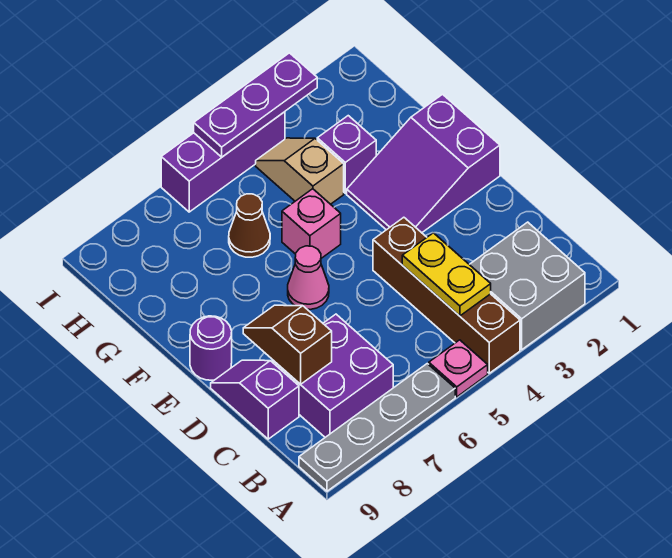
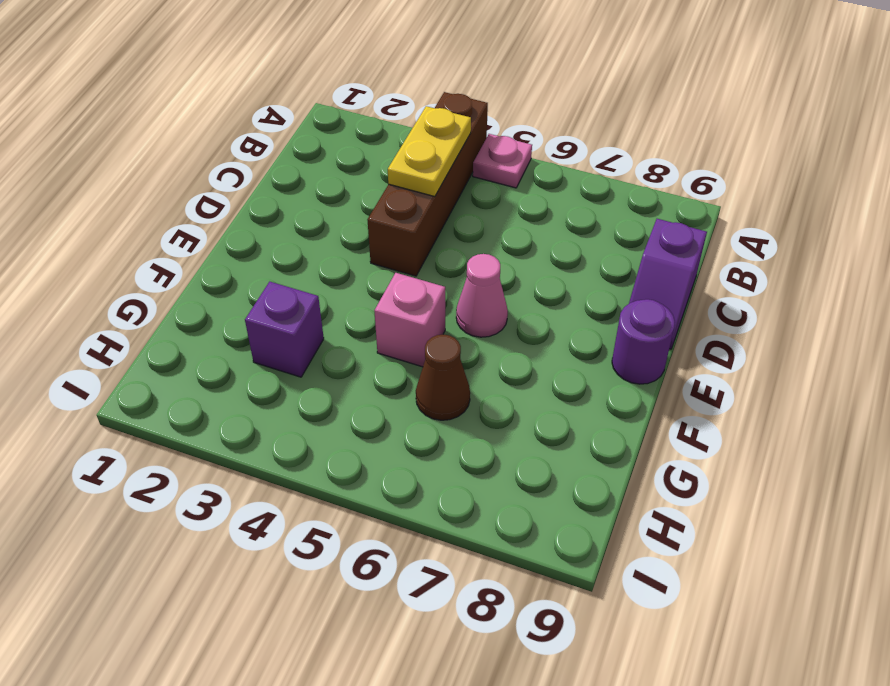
none -> grey brick A2:B3 level 1
none -> grey plate A6:A9 level 1
none -> purple brick B7:C8 level 1

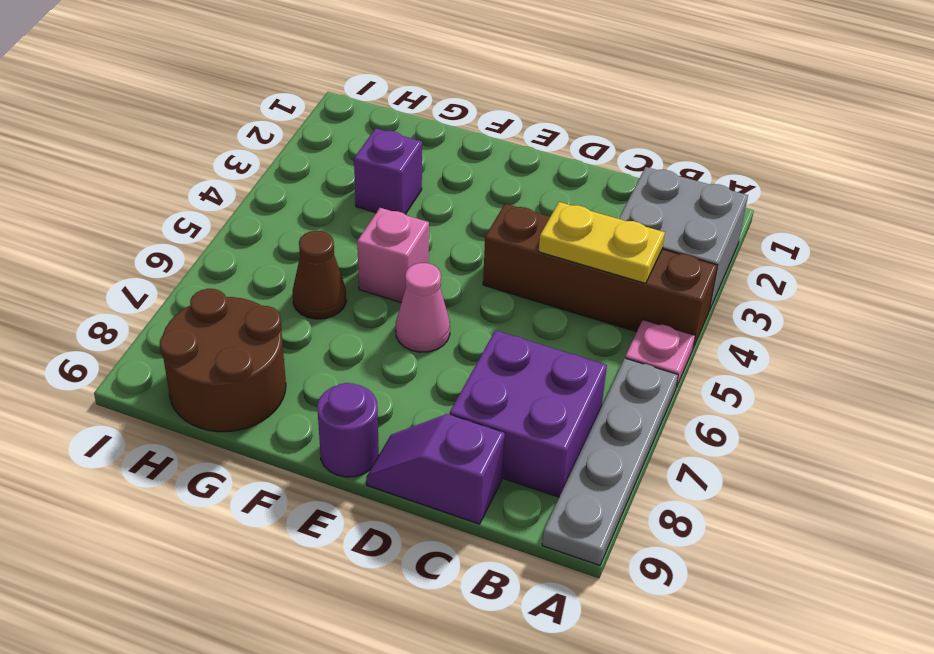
brown round brick G8:H9 level 1 -> none
none -> purple slope E1:F3 level 1 top 1
none -> tan slope G4:H4 level 1 top G
none -> purple brick I4:I6 level 1

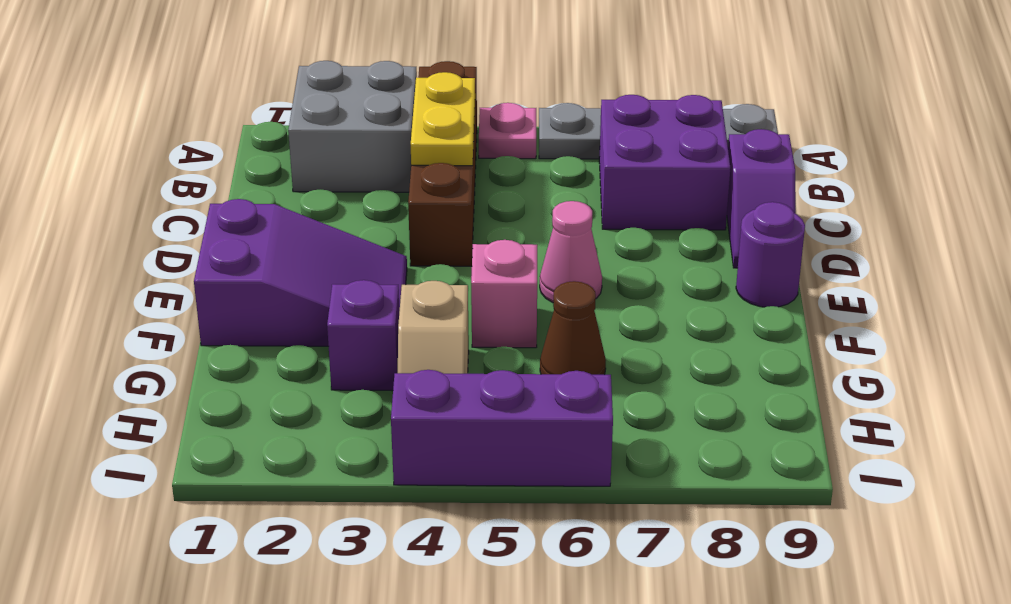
none -> brown slope C8:D8 level 2 top C
none -> purple plate I3:I5 level 2

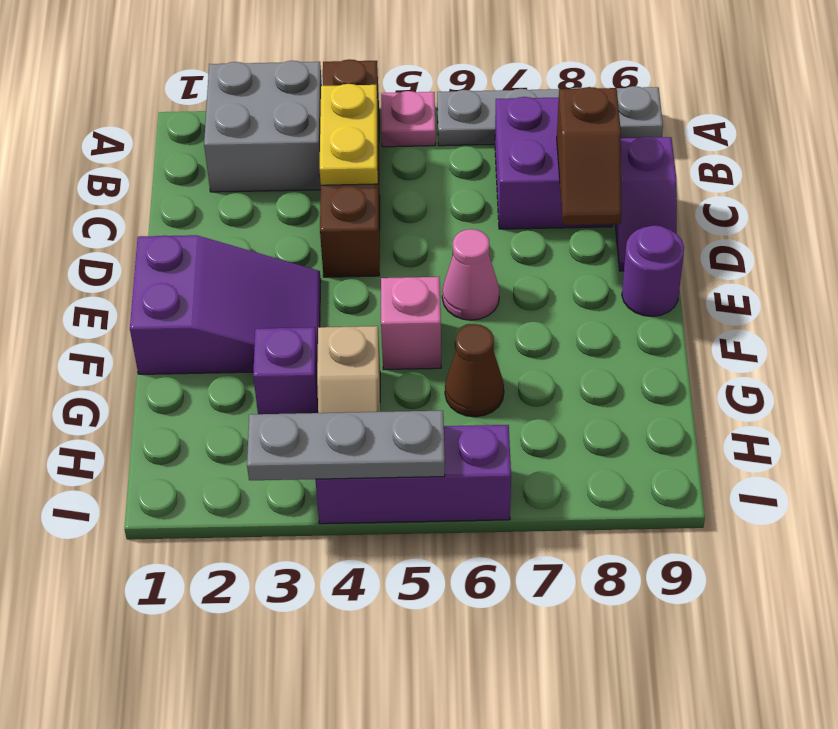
grey plate I3:I5 level 2 -> purple plate I3:I5 level 2

